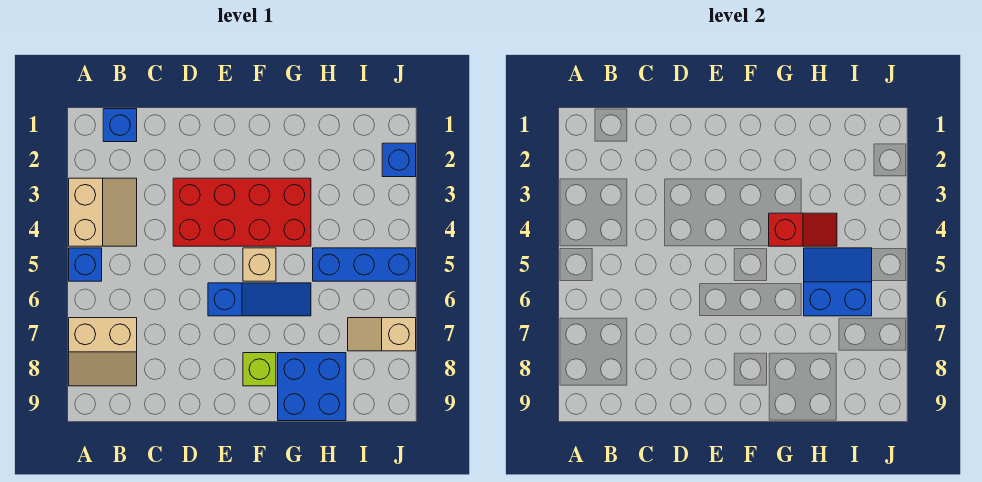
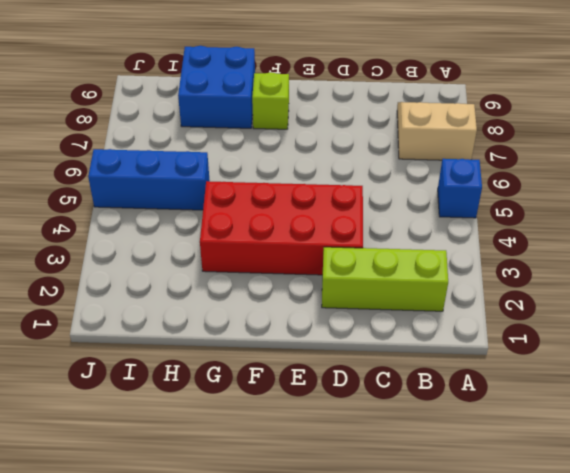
lime brick B2:D2 level 1 -> none
none -> tan slope A3:B4 level 1 top A
none -> blue brick B1 level 1
none -> blue slope E6:G6 level 1 top E

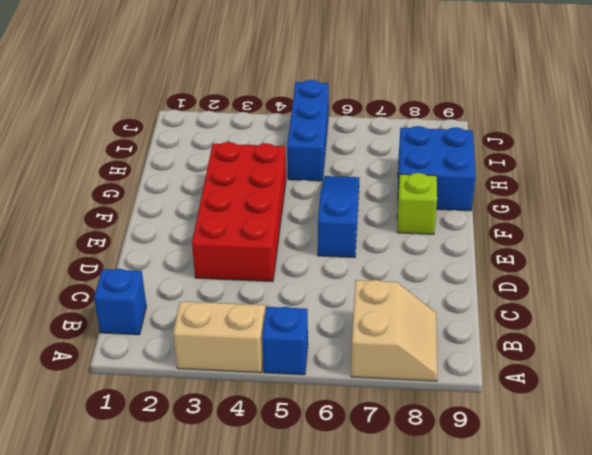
none -> tan brick F5 level 1
none -> tan slope I7:J7 level 1 top J
none -> blue brick J2 level 1

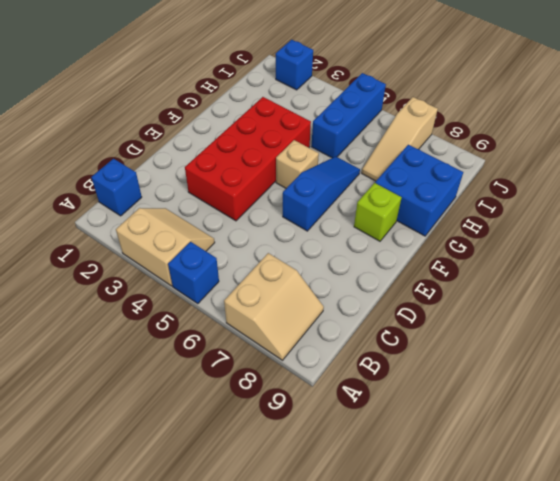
tan slope H7:J7 level 1 top J -> tan slope I7:J7 level 1 top J
none -> red slope G4:H4 level 2 top G
none -> blue slope H5:I6 level 2 top 6

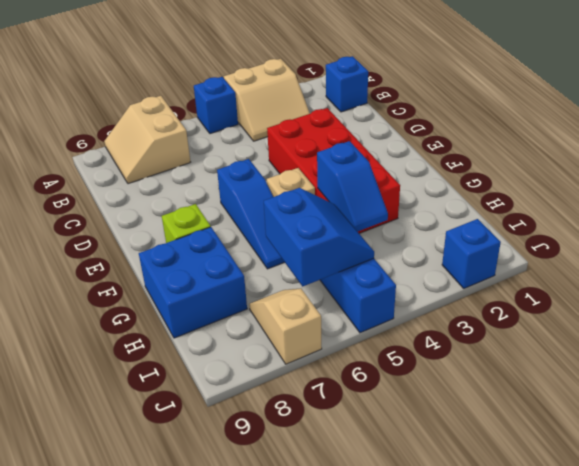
blue slope G4:H4 level 2 top G -> red slope G4:H4 level 2 top G

